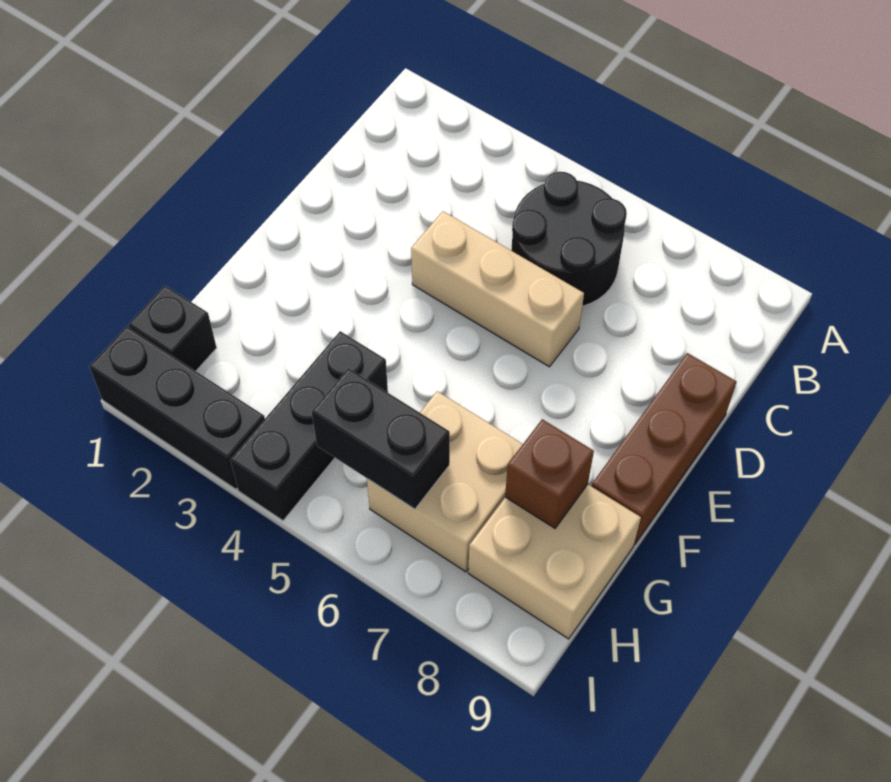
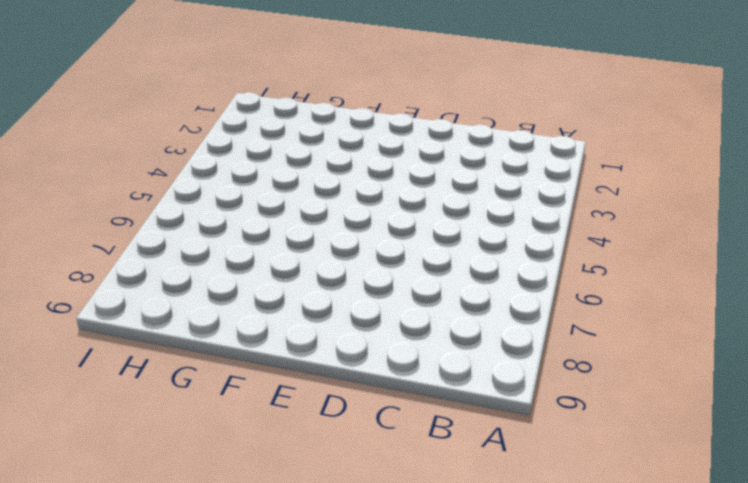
none -> black round brick B5:C6 level 1
none -> tan brick D4:D6 level 1

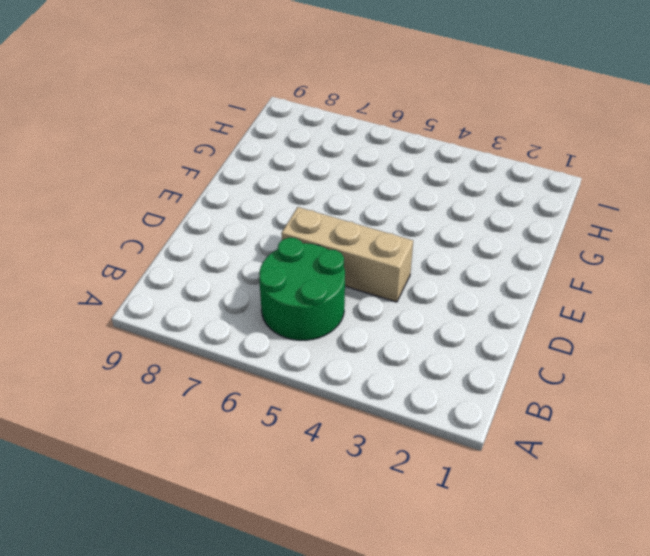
green round brick B5:C6 level 1 -> black round brick B5:C6 level 1
none -> brown brick D9:F9 level 1
none -> black brick G4:I4 level 1

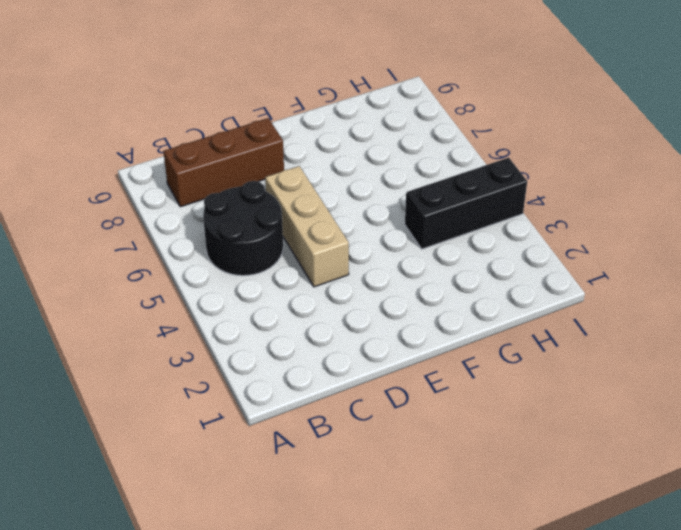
brown brick B8:D8 level 1 -> brown brick D9:F9 level 1
none -> tan brick G6:H7 level 1
none -> tan brick G8:H9 level 1

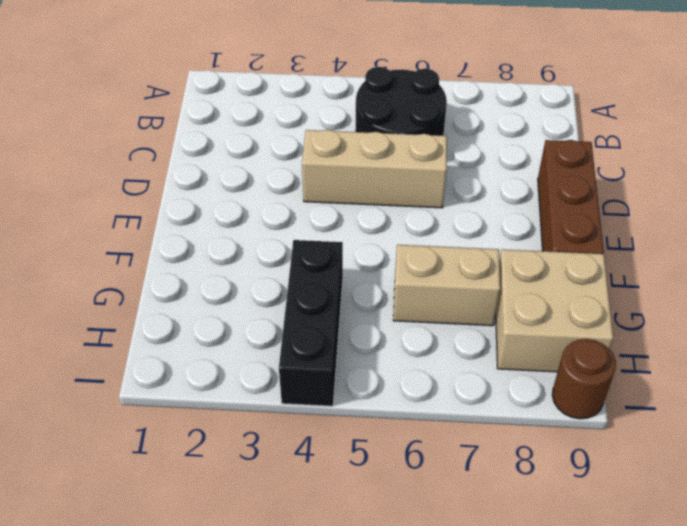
tan brick G6:G7 level 1 -> tan brick G6:H7 level 1
brown round brick I9 level 1 -> none
none -> black brick H1 level 1
none -> black brick I1:I3 level 1

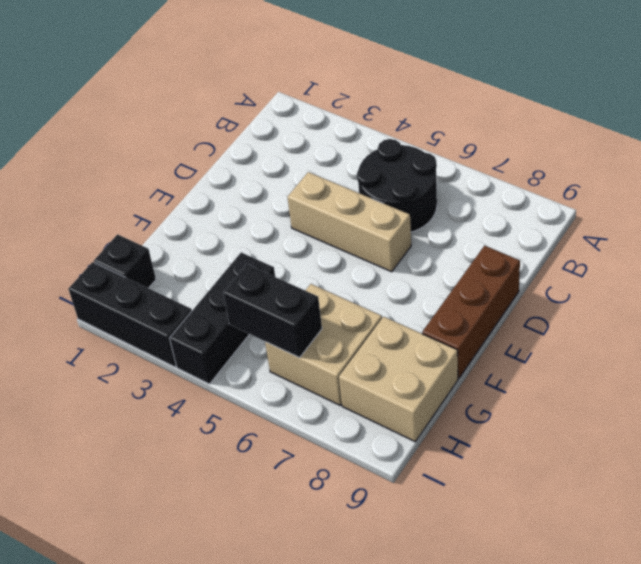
none -> brown brick G8 level 2

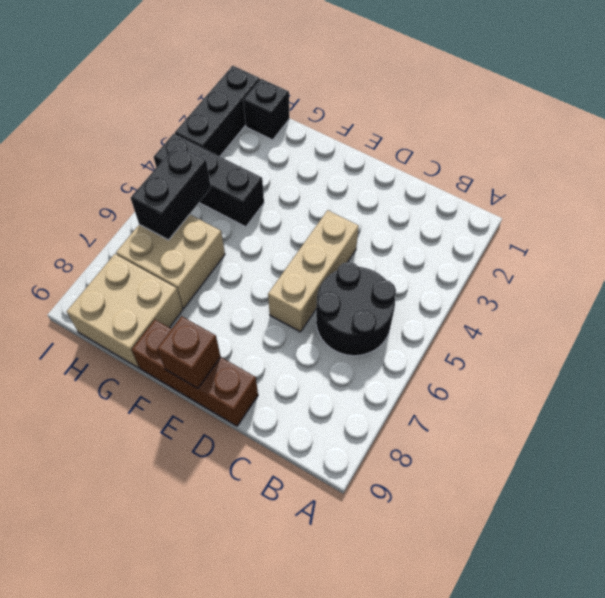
brown brick E9 level 2 -> brown brick G8 level 2

